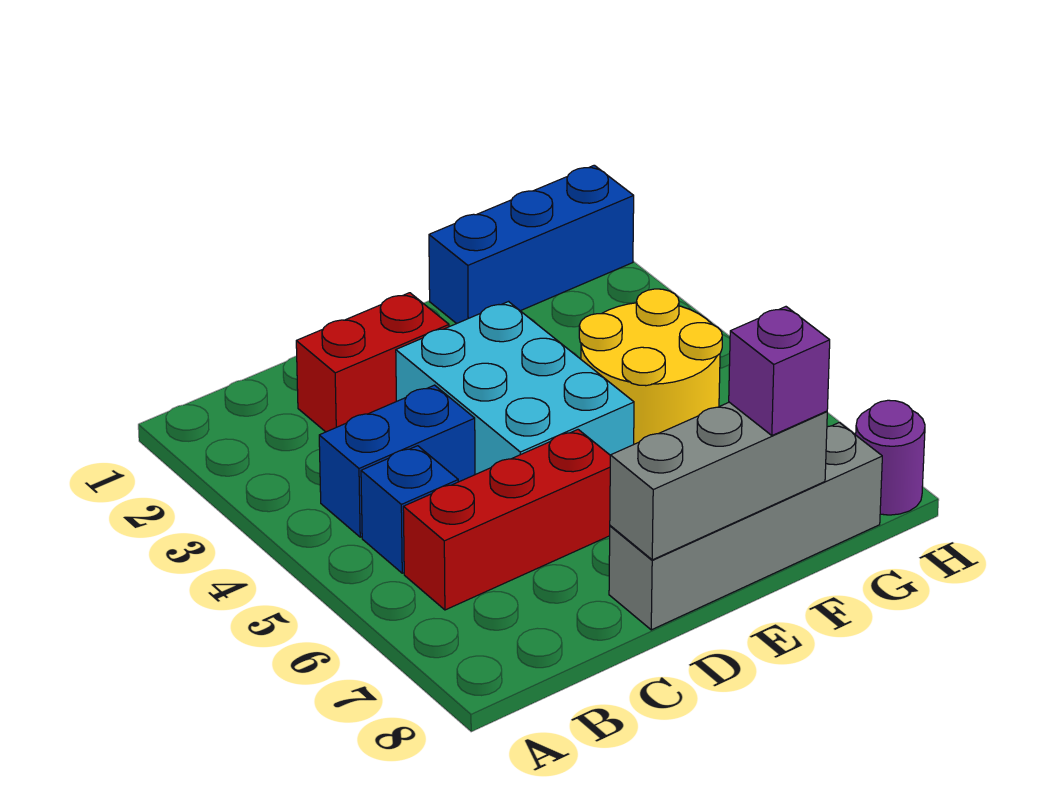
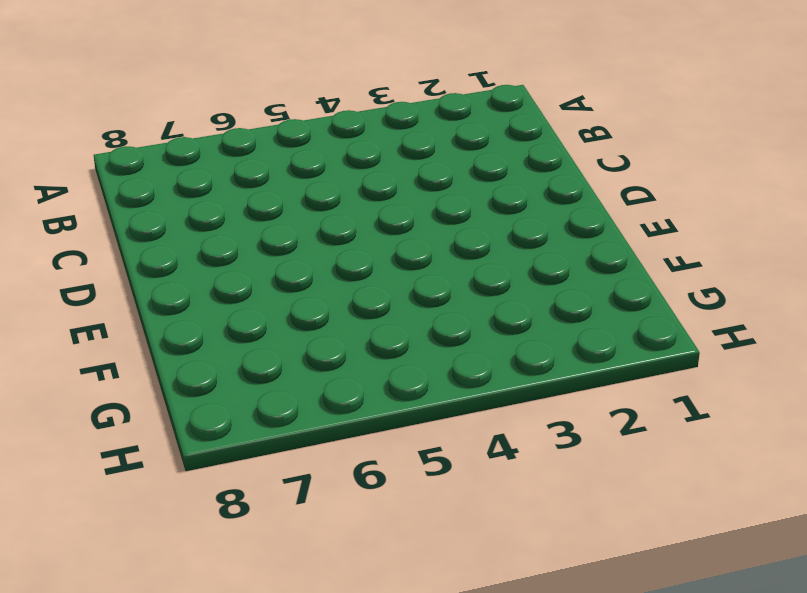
none -> blue brick B4:C4 level 1
none -> blue brick B5 level 1

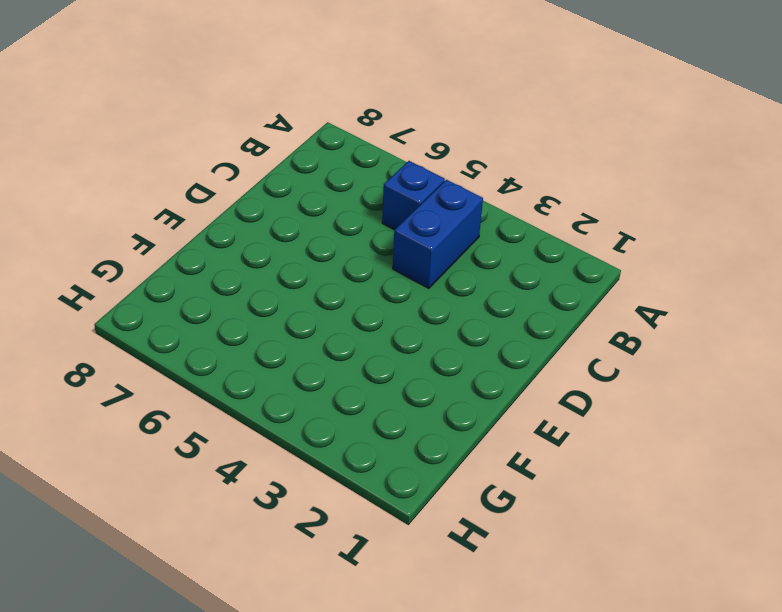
none -> red brick B6:D6 level 1
none -> red brick C2:D2 level 1

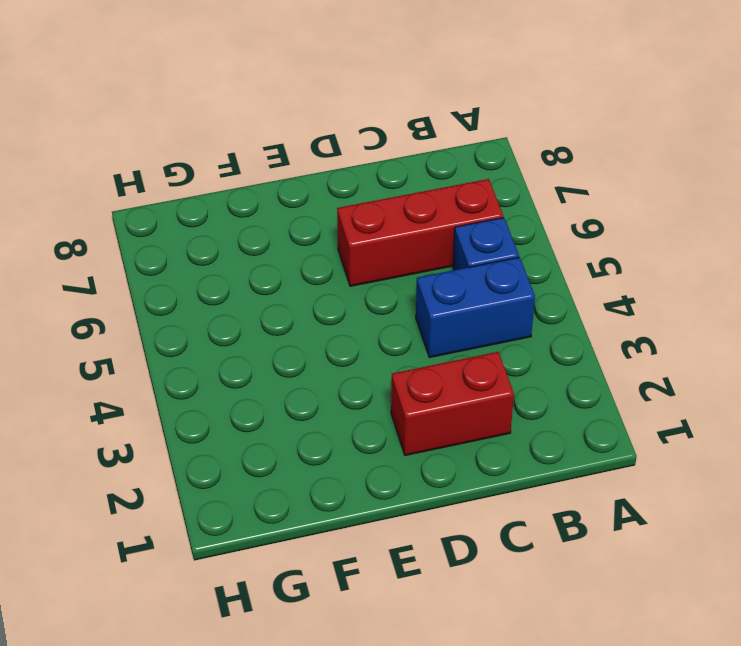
none -> cyan brick D3:E5 level 1
none -> grey brick D8:G8 level 1

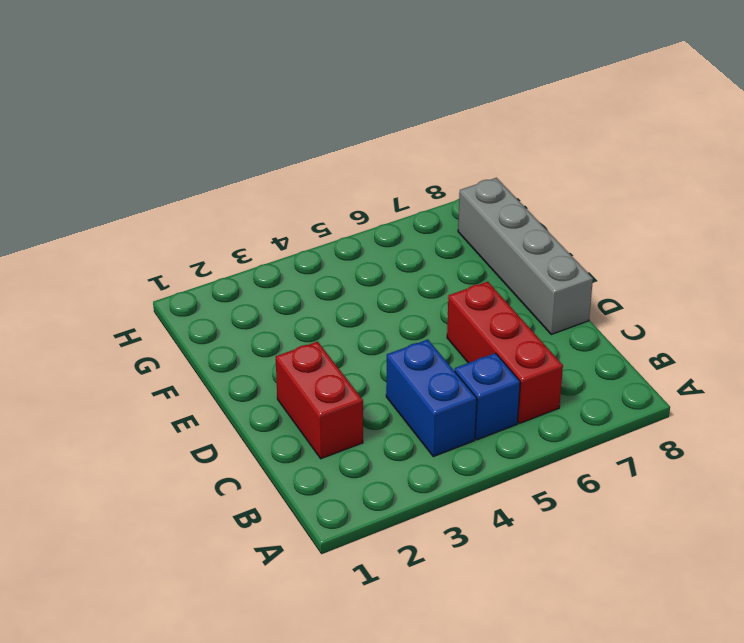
none -> cyan brick D3:E5 level 1
none -> blue brick F1:H1 level 1

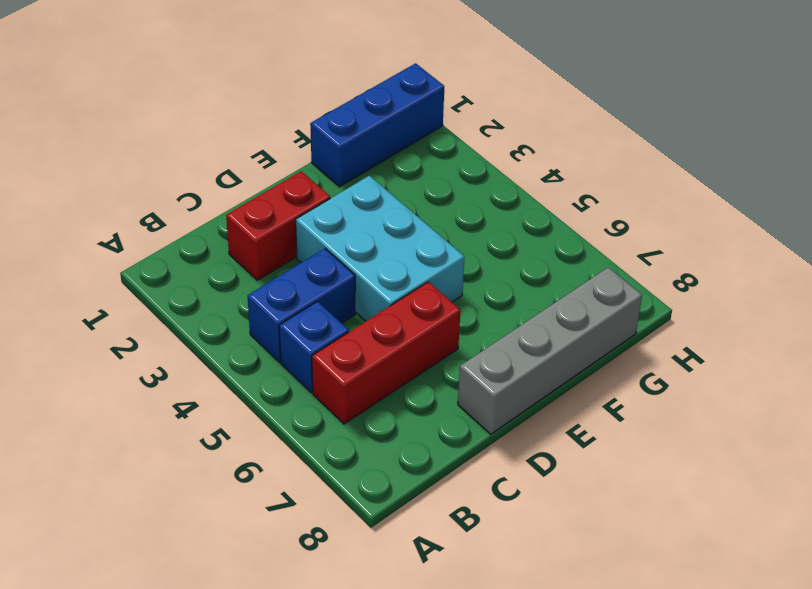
none -> yellow round brick F4:G5 level 1
none -> purple round brick H8 level 1

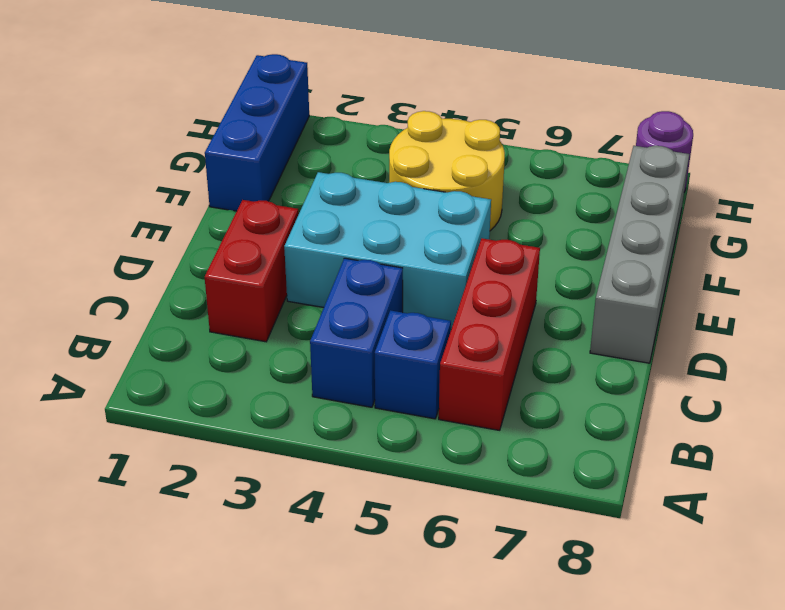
none -> grey brick D8:F8 level 2
none -> purple brick F8 level 3

